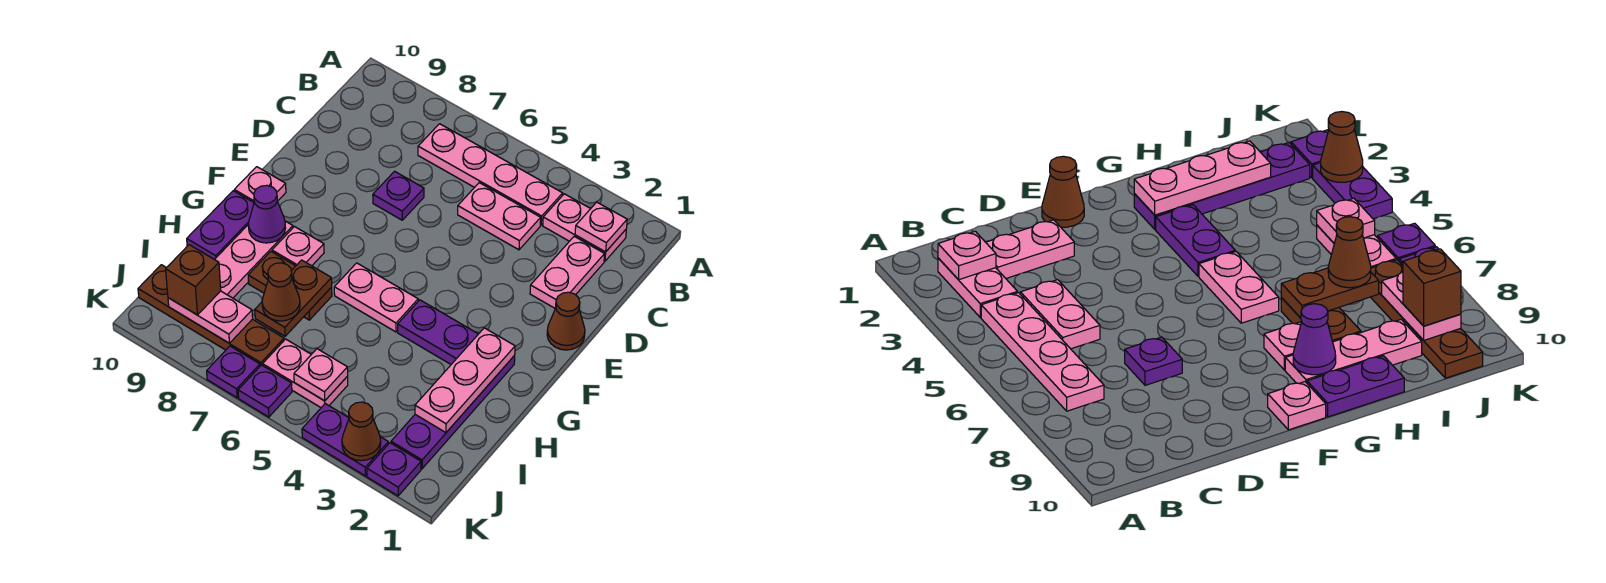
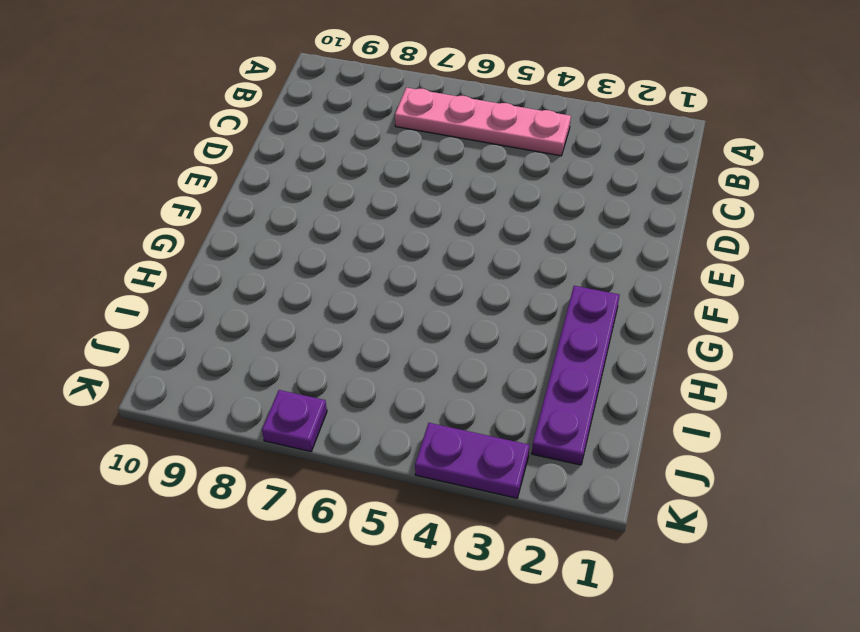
none -> pink plate B2:B3 level 1
none -> pink plate C2:D2 level 1
none -> pink plate C4:C5 level 1

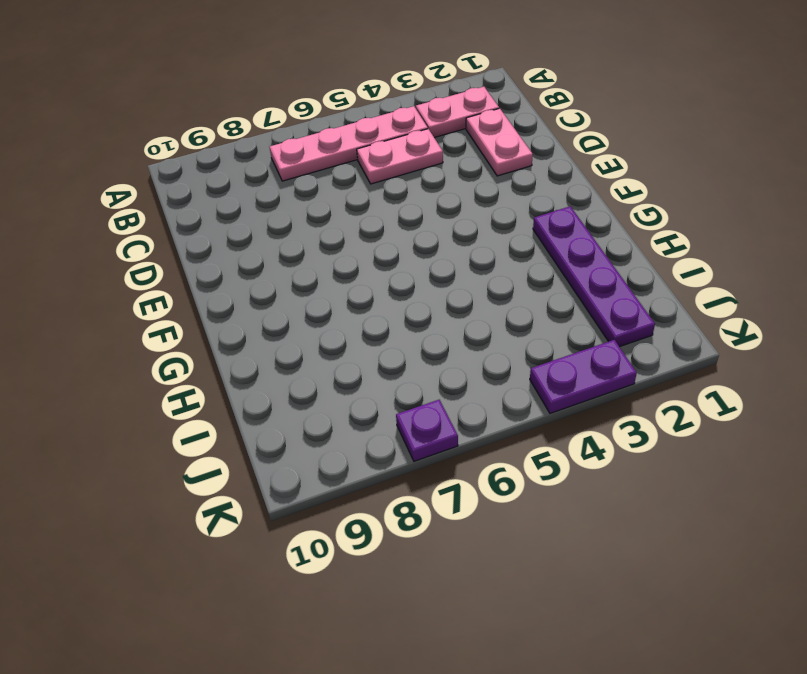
none -> purple plate D7 level 1
none -> brown cone E1 level 1
none -> pink plate F10 level 1

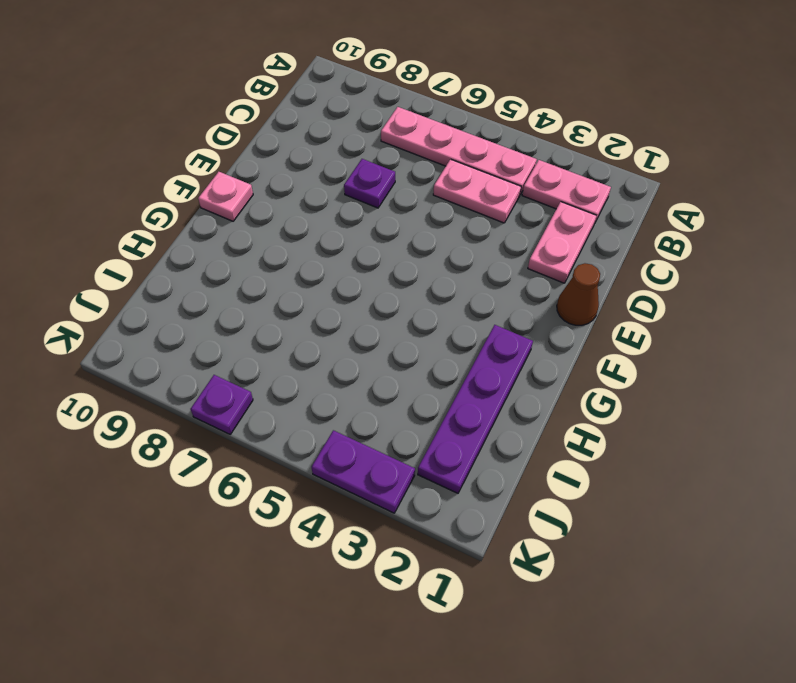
none -> purple plate G3:G4 level 1
none -> pink plate G5:G6 level 1
none -> pink plate G8 level 1

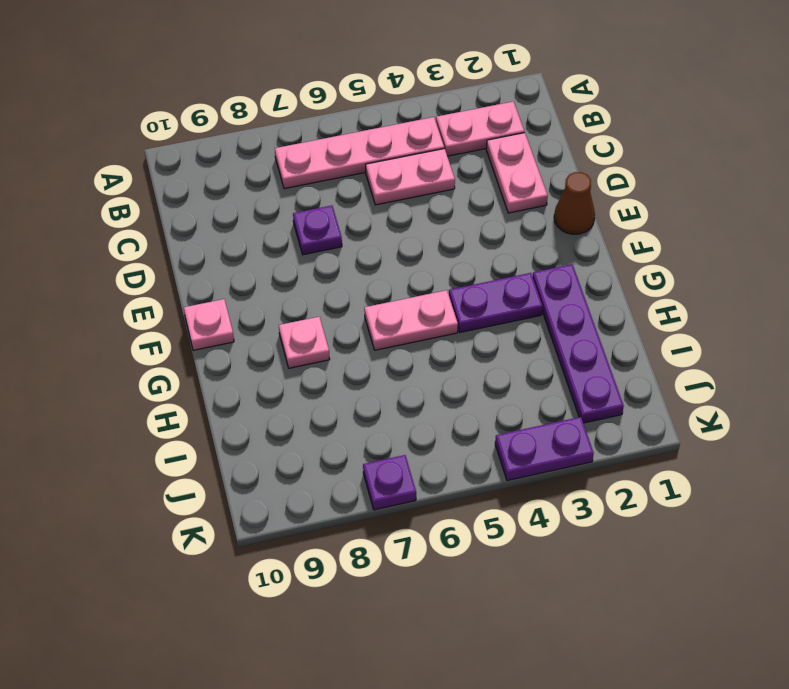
none -> pink plate G9:I9 level 1
none -> purple plate G10:H10 level 1
none -> brown plate H7:H8 level 1

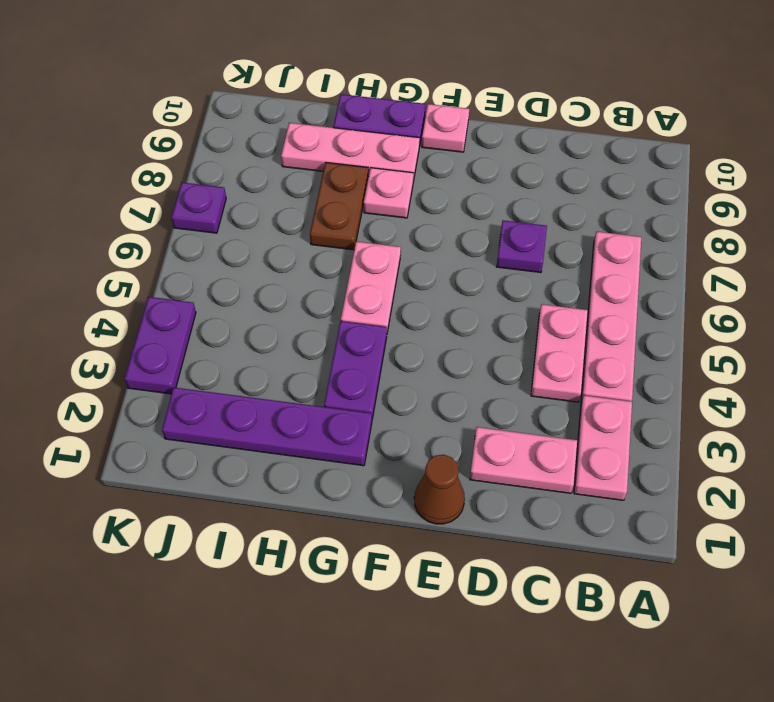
none -> pink plate J5:J6 level 1
none -> brown plate J7:J10 level 1
none -> purple plate K2 level 1

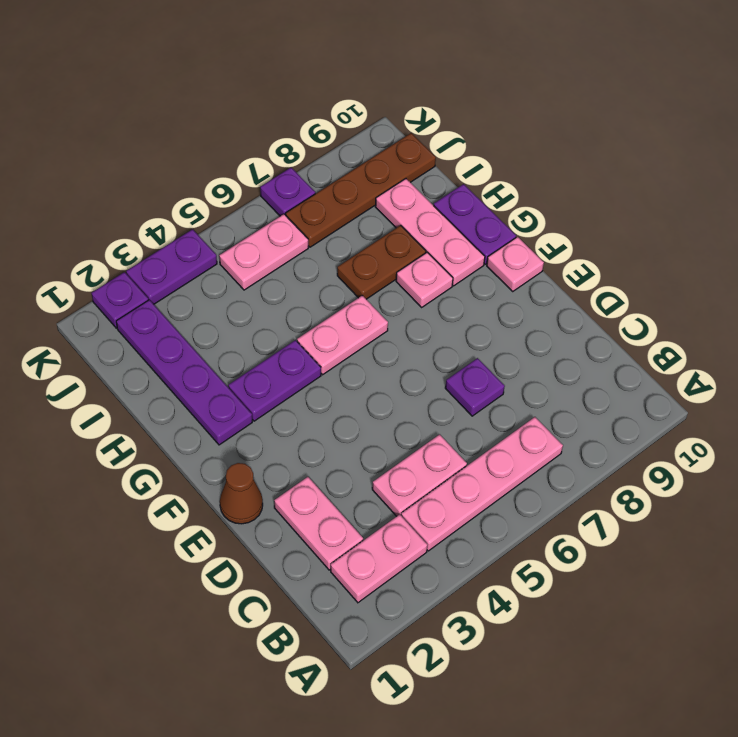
none -> purple plate K6 level 1
none -> pink plate B2 level 2
none -> pink plate G2:I2 level 2

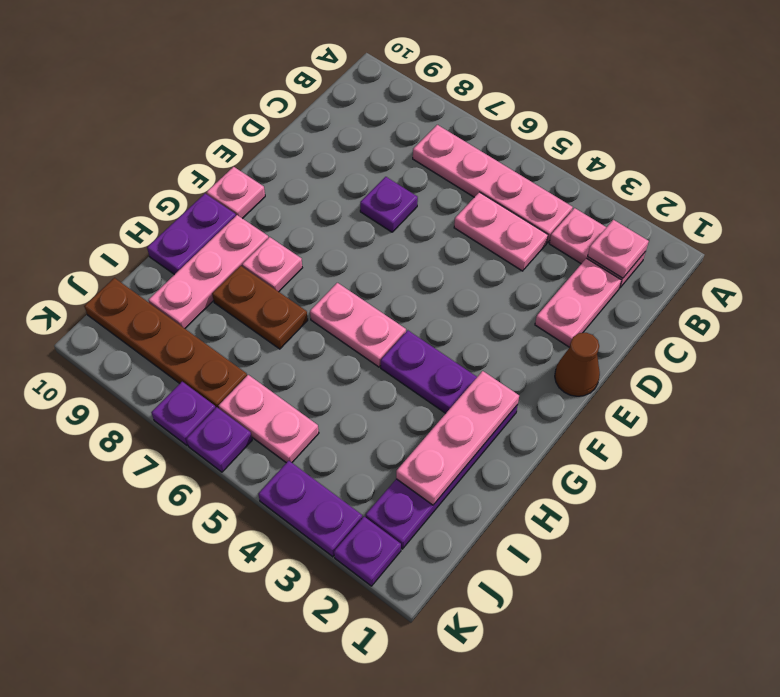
none -> purple cone G9 level 2
none -> brown plate H7:I7 level 2
none -> pink plate J5 level 2

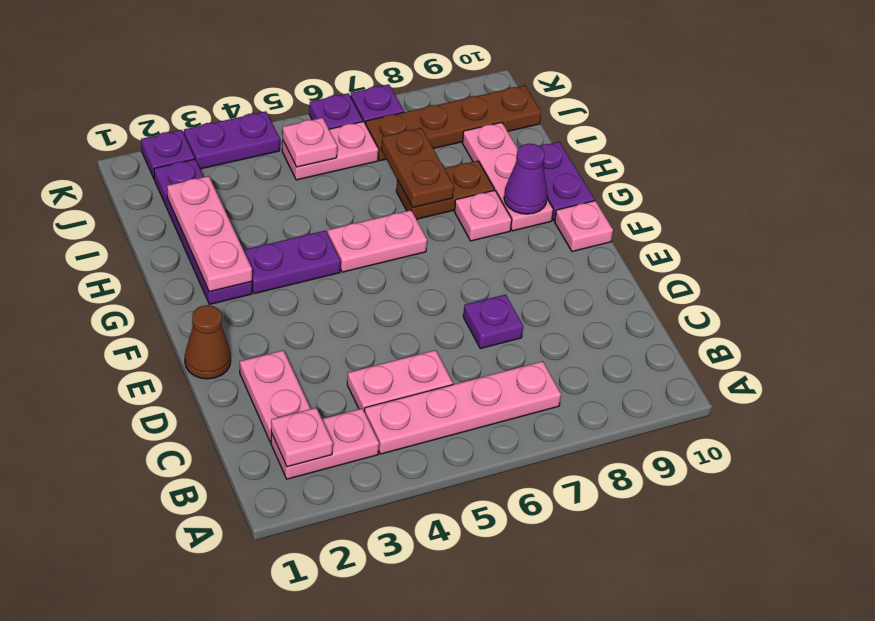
none -> pink plate J8:J9 level 2
none -> brown cone K3 level 2
none -> brown cone I7 level 3

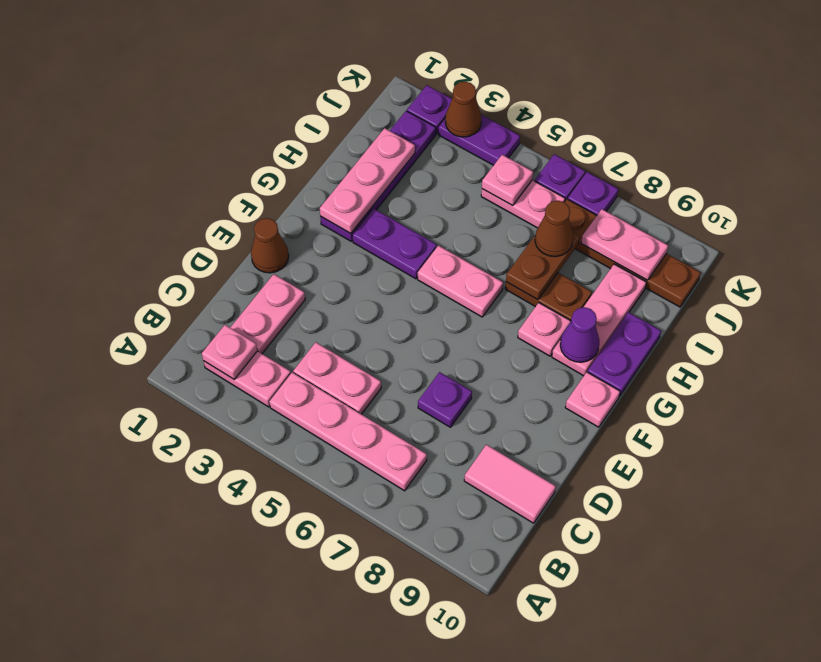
pink tile C9:C10 level 1 -> none
none -> brown brick J9 level 3

